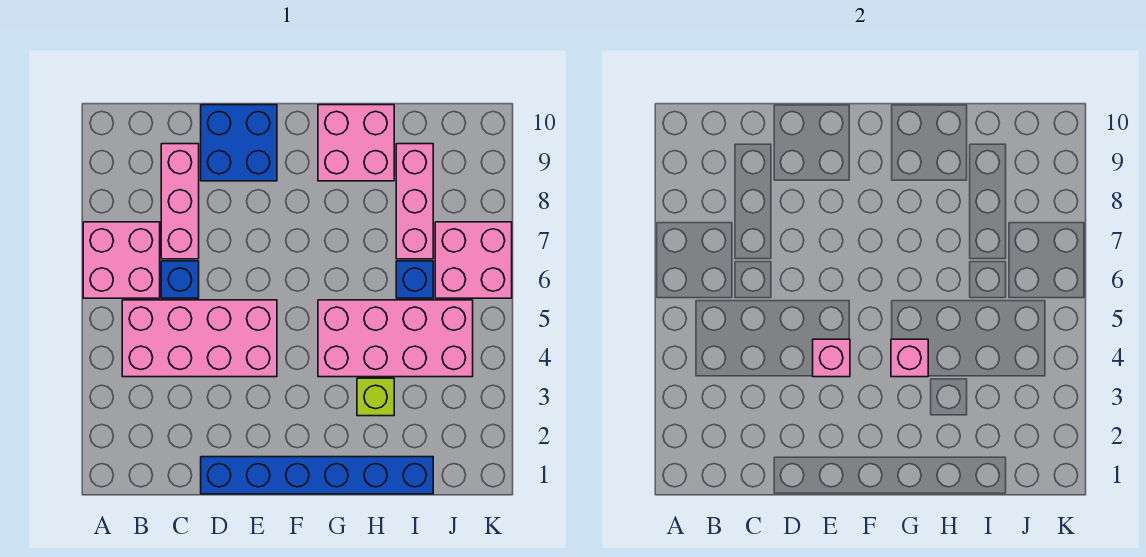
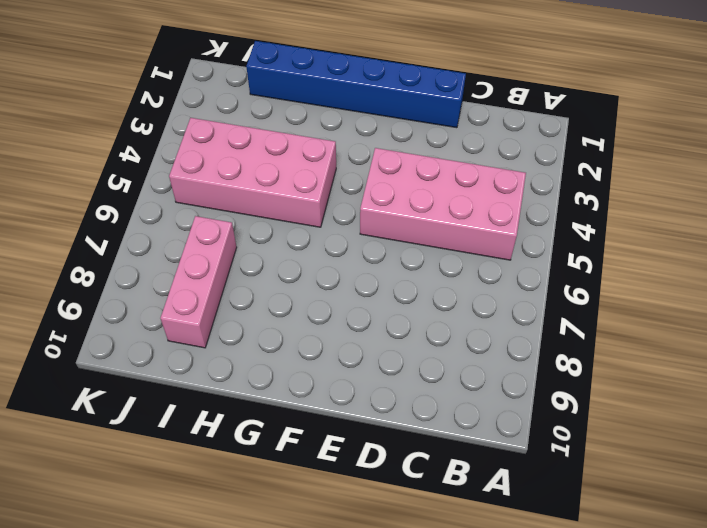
none -> pink brick A6:B7 level 1
none -> blue brick C6 level 1
none -> pink brick C7:C9 level 1

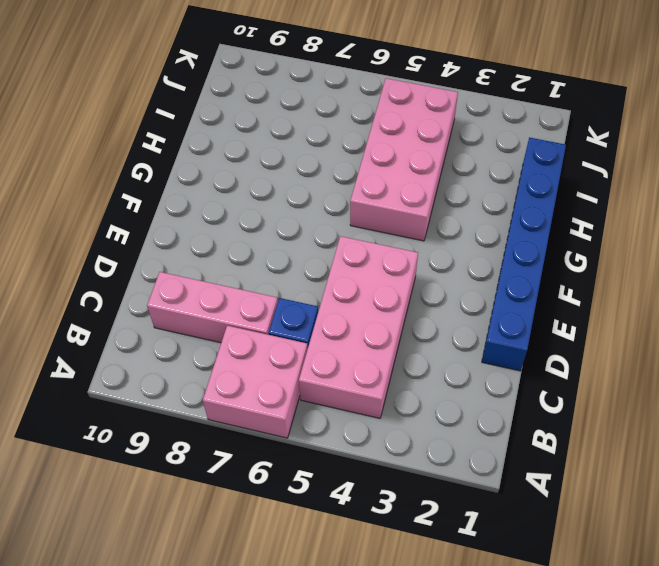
none -> blue brick D9:E10 level 1
none -> pink brick G9:H10 level 1
none -> lime brick H3 level 1

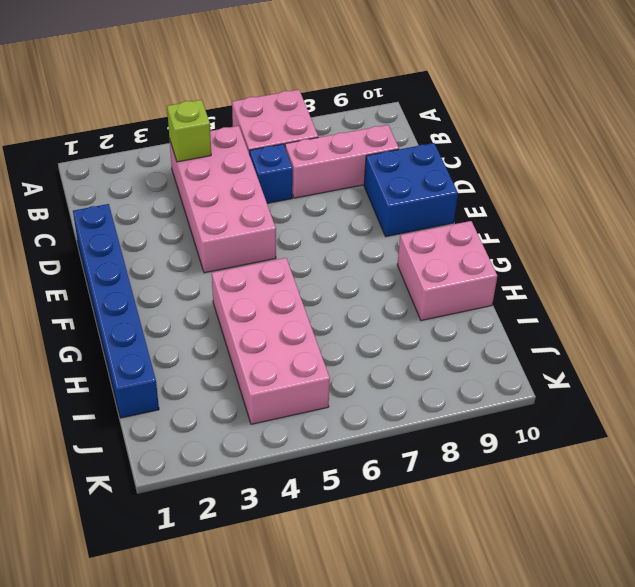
lime brick B4 level 2 -> lime brick H3 level 1
none -> blue brick I6 level 1
none -> pink brick I7:I9 level 1
none -> pink brick J6:K7 level 1

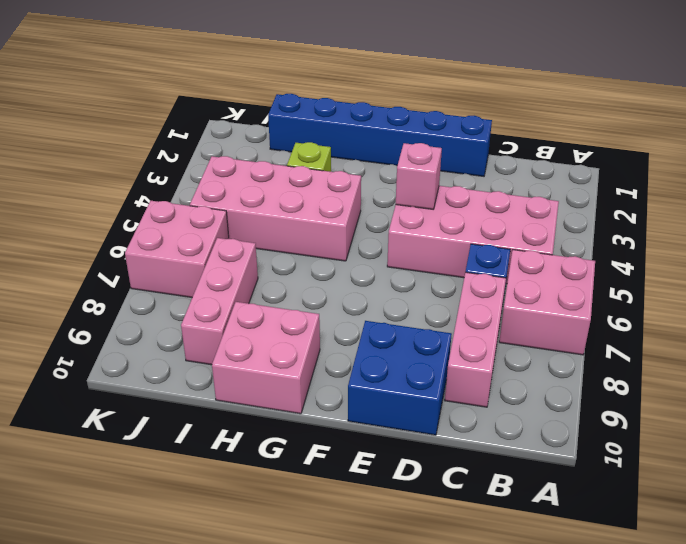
none -> blue brick I6 level 1
none -> pink brick G4 level 2

